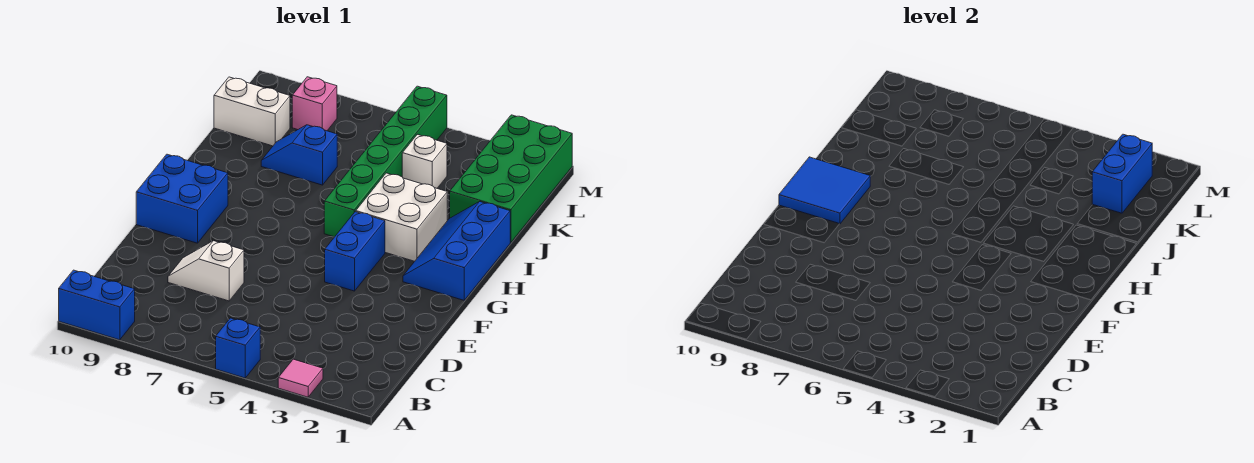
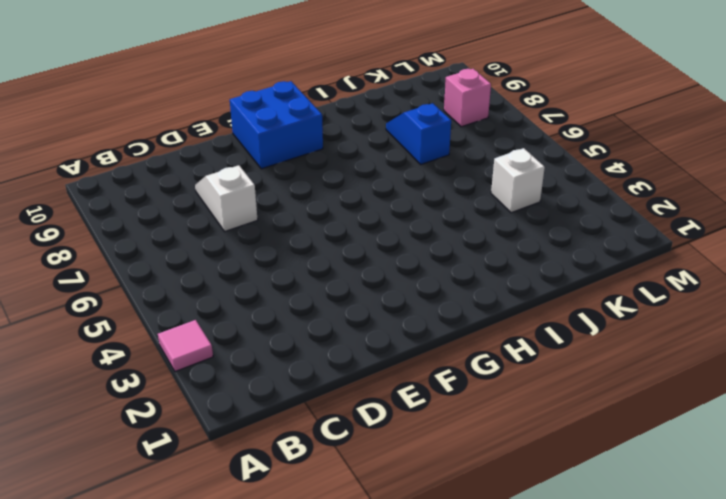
none -> blue brick A5 level 1
none -> blue brick A9:A10 level 1
none -> blue brick F4:G4 level 1

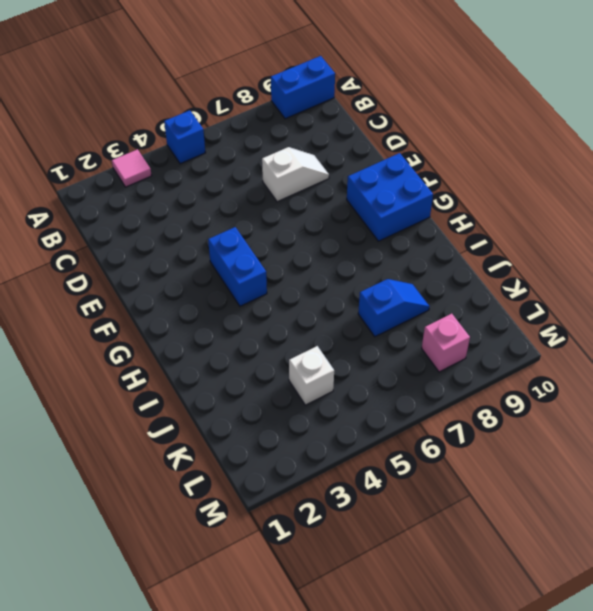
none -> blue slope G1:I2 level 1 top 1
none -> white brick H3:I4 level 1
none -> green brick H5:M5 level 1

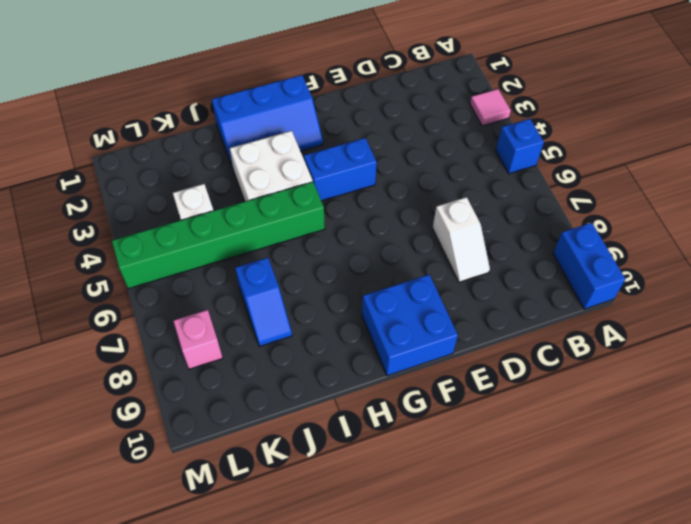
none -> green brick J1:M2 level 1
none -> white brick K9:K10 level 1
none -> blue tile G9:H10 level 2

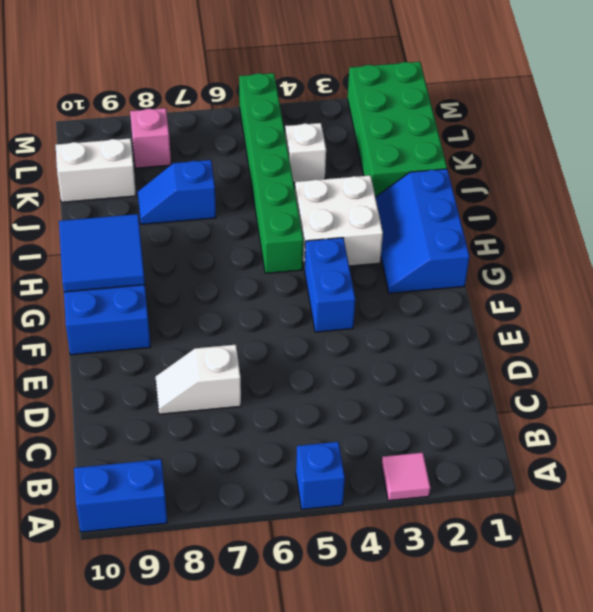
none -> blue brick K2:L2 level 2

